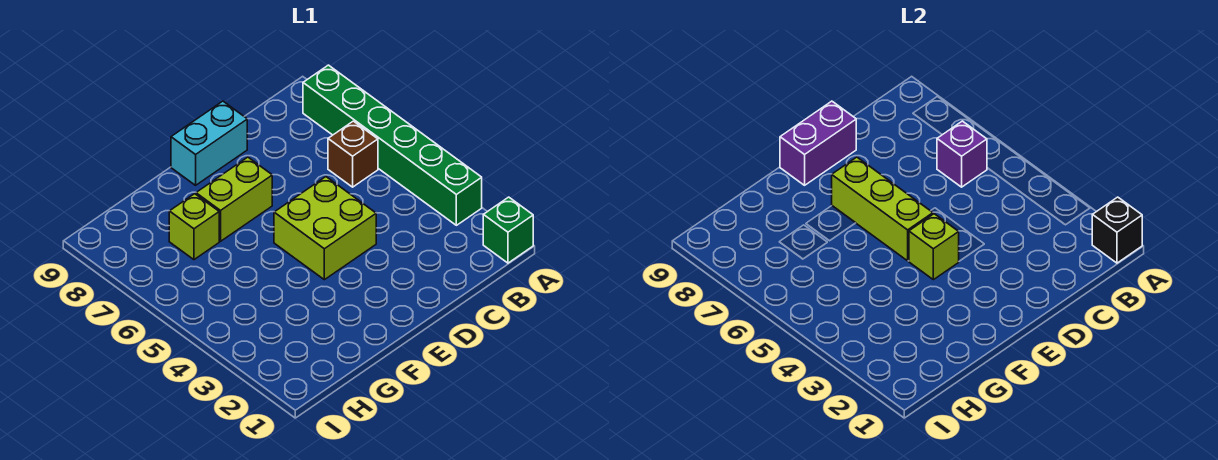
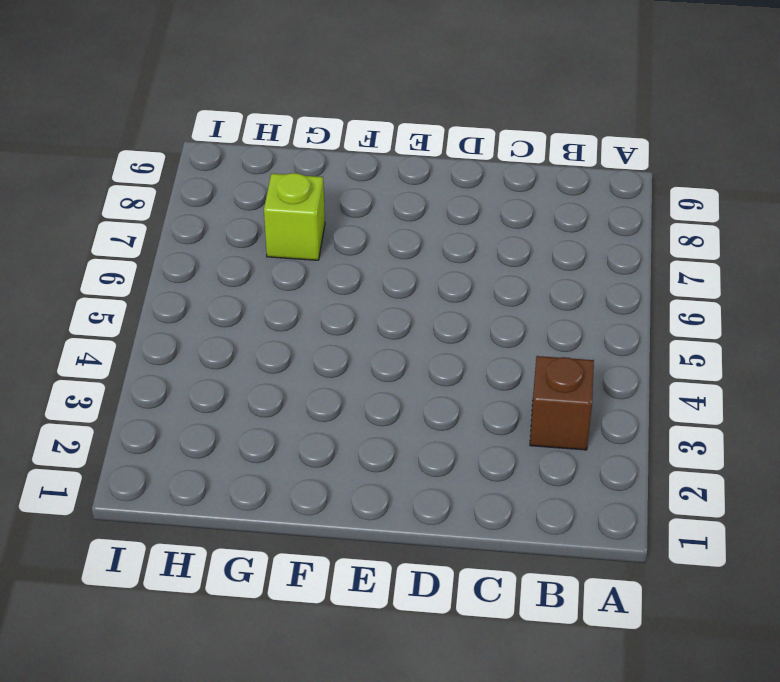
brown brick B3 level 1 -> brown brick B6 level 1
none -> green brick A1 level 1
none -> green brick A3:A8 level 1
none -> lime brick D4:E5 level 1

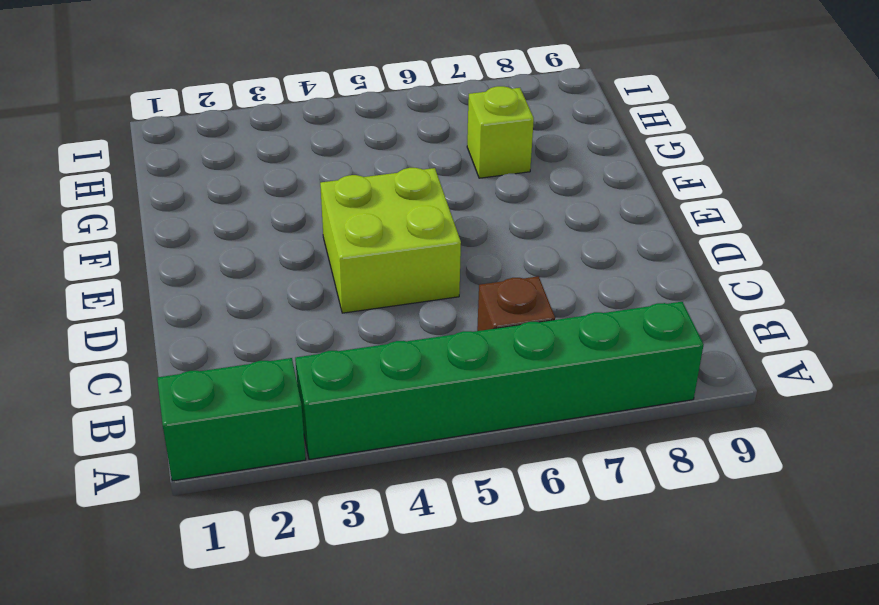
green brick A1:A2 level 1 -> green brick A1 level 1
none -> cyan brick D9:E9 level 1
none -> lime brick E7:F7 level 1
none -> black brick A1 level 2

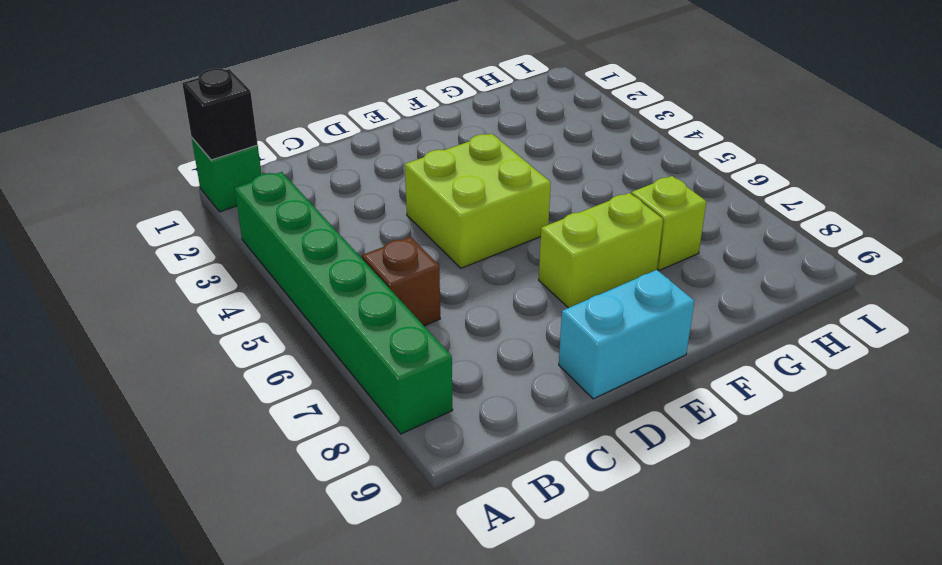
none -> purple brick B6 level 2
none -> purple brick D9:E9 level 2
none -> lime brick E4 level 2

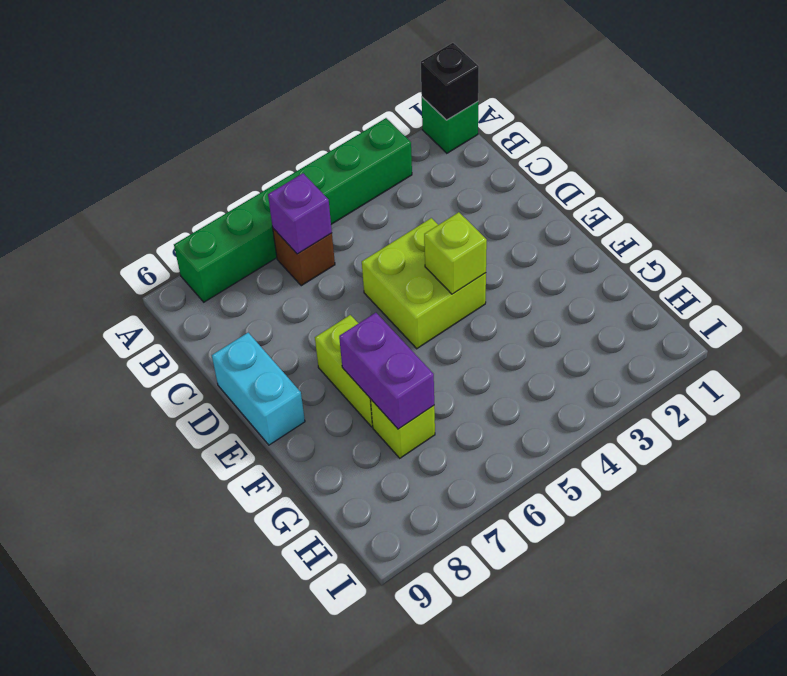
purple brick F7:G7 level 2 -> purple brick D9:E9 level 2
none -> lime brick E5:E7 level 2

